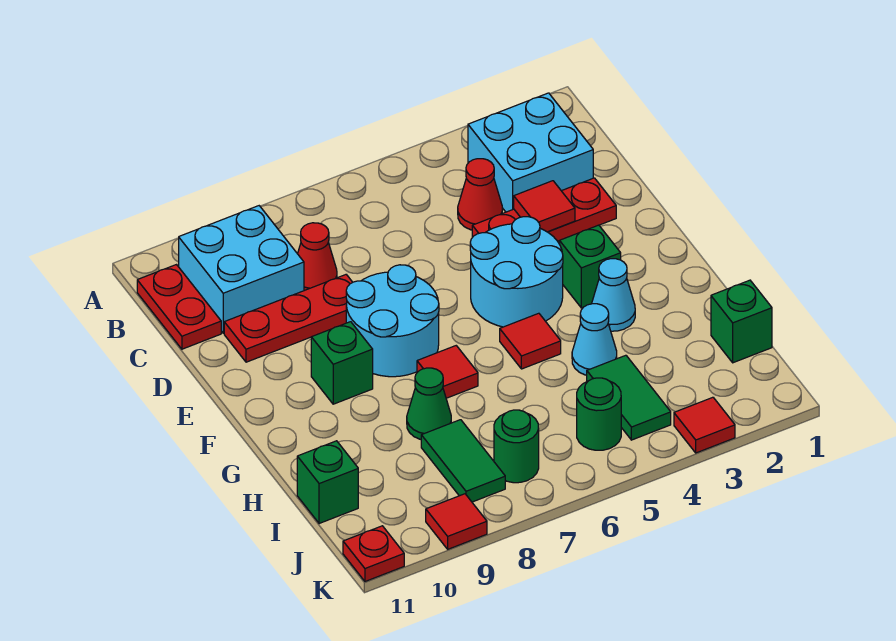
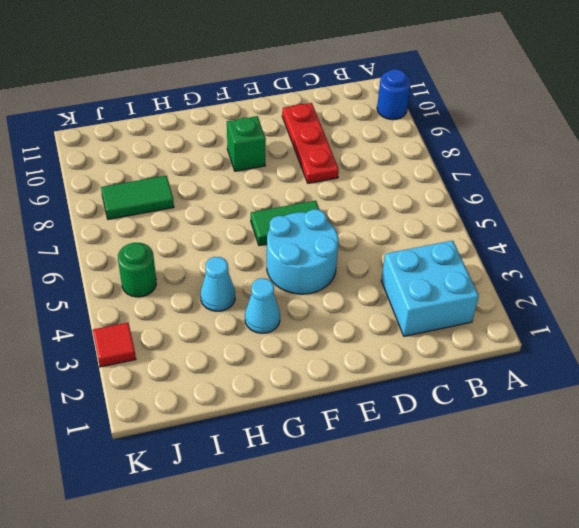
blue round brick A10 level 1 -> none
green tile E6:F6 level 1 -> green tile I4:J4 level 1
none -> cyan brick B9:C10 level 1
none -> red plate B11:C11 level 1
none -> red cone C4 level 1

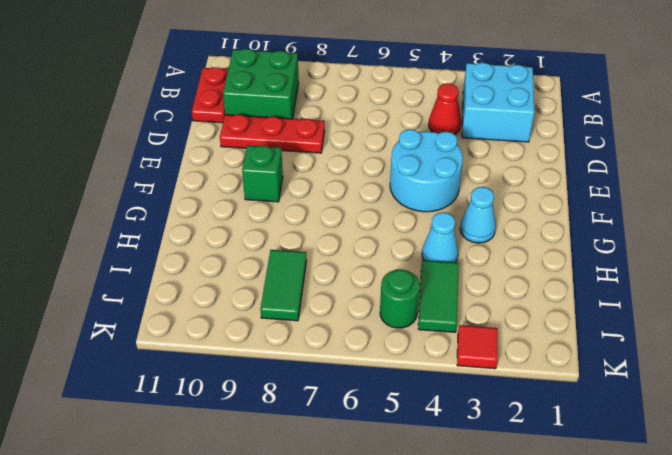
green brick B9:C10 level 1 -> cyan brick B9:C10 level 1
none -> red cone C8 level 1
none -> red plate D2:D4 level 1
none -> cyan round brick E7:F8 level 1

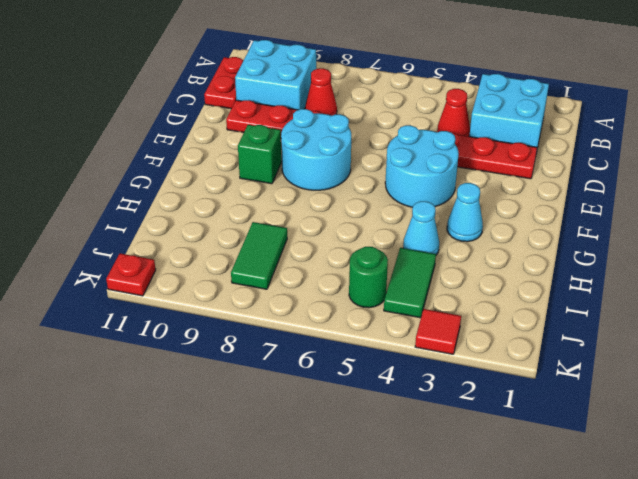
none -> green brick F3 level 1
none -> red tile G5 level 1
none -> red tile G7 level 1

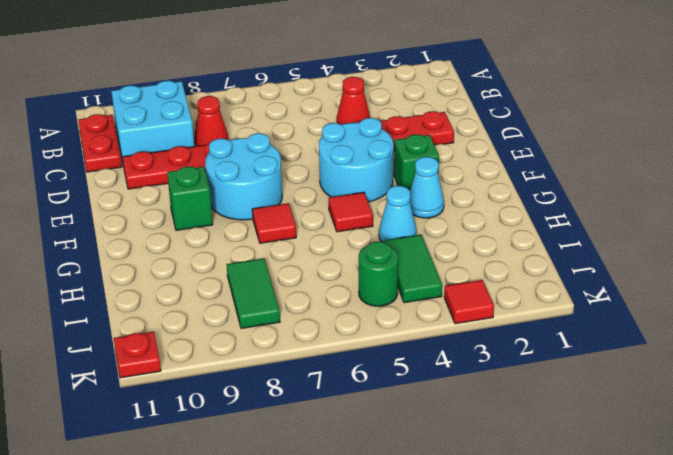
none -> cyan brick B2:C3 level 1
none -> green cone H8 level 1
none -> green brick I1 level 1

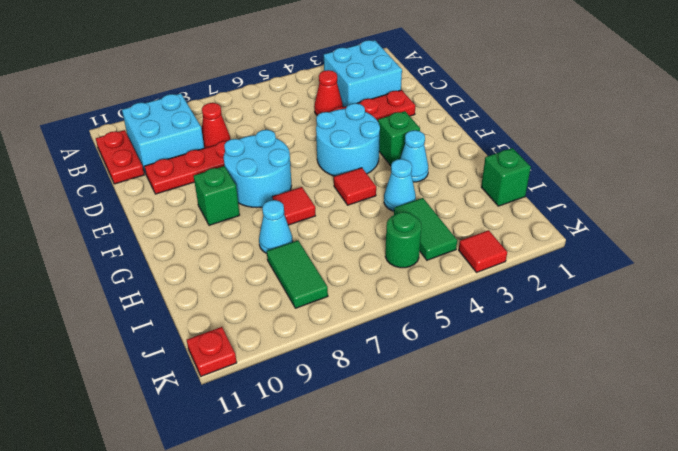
cyan cone H8 level 1 -> green cone H8 level 1
none -> green brick I11 level 1
none -> green round brick J7 level 1
none -> red tile K9 level 1

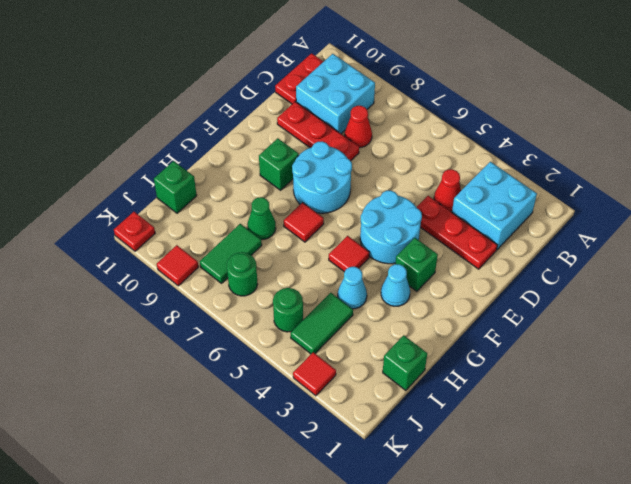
none -> red tile D3 level 2

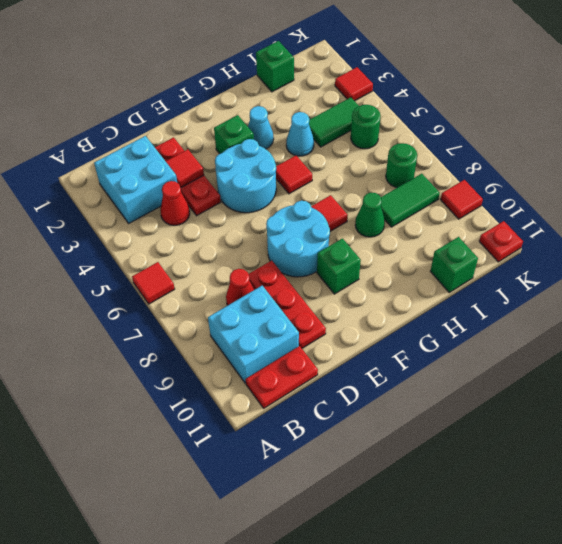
red tile A6 level 1 -> none

